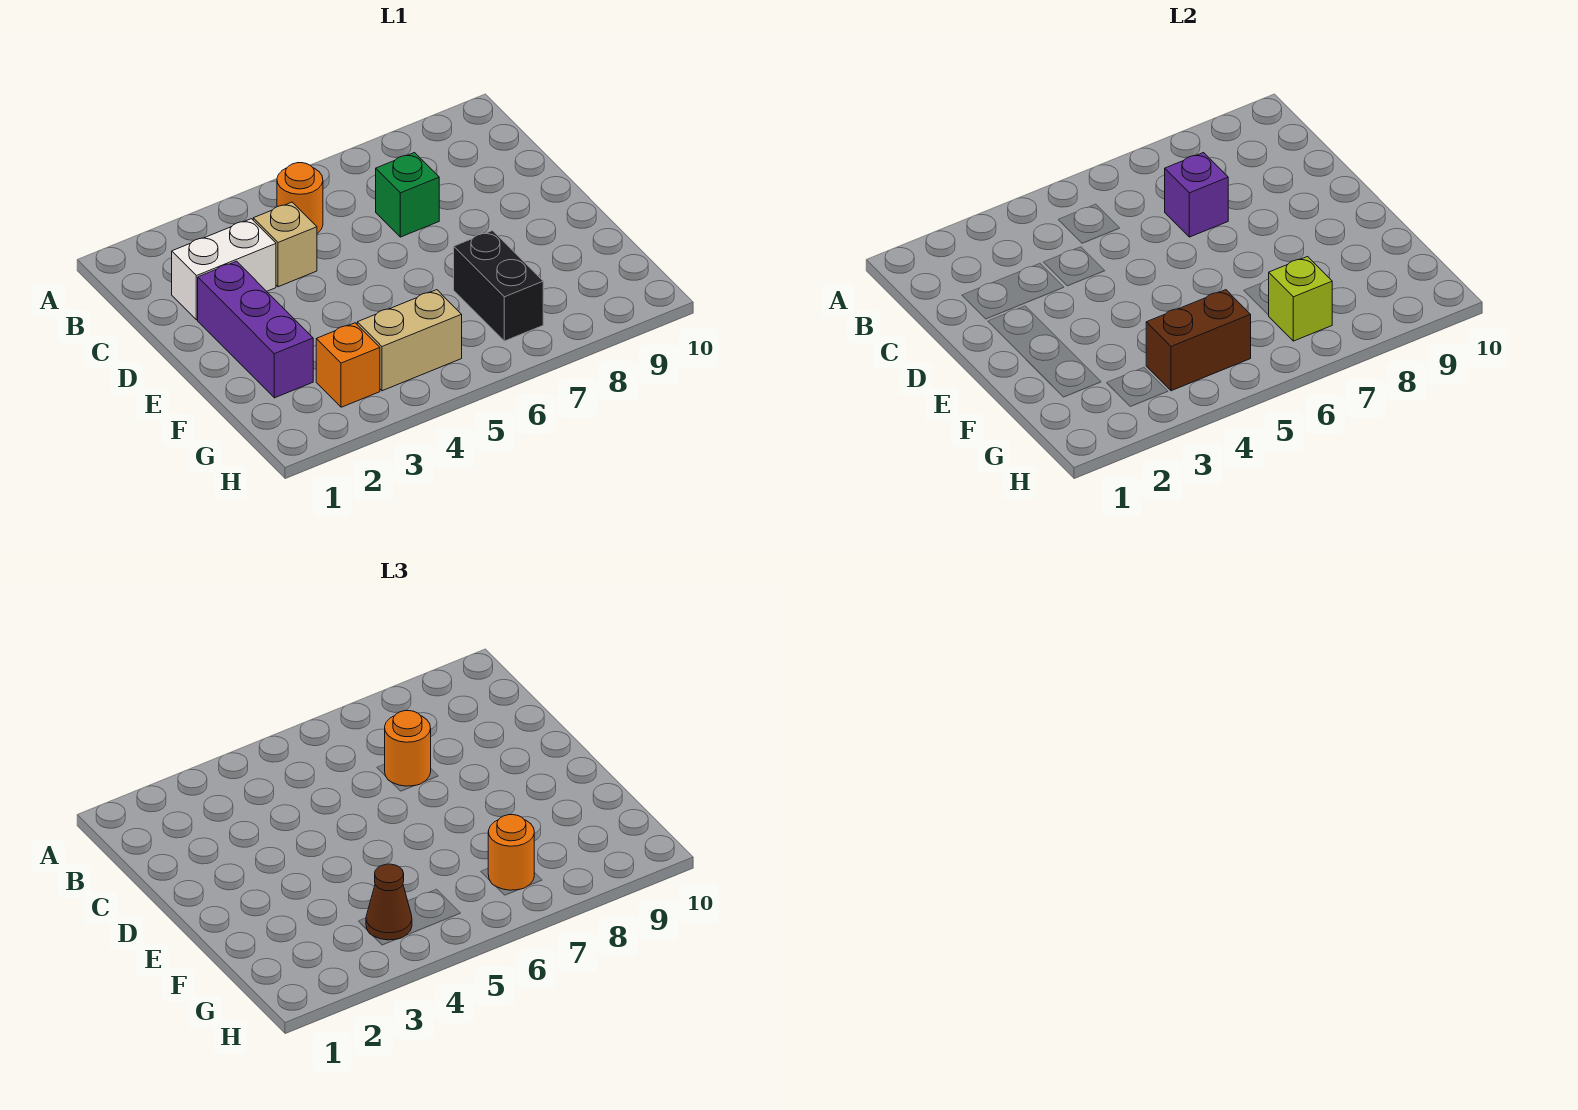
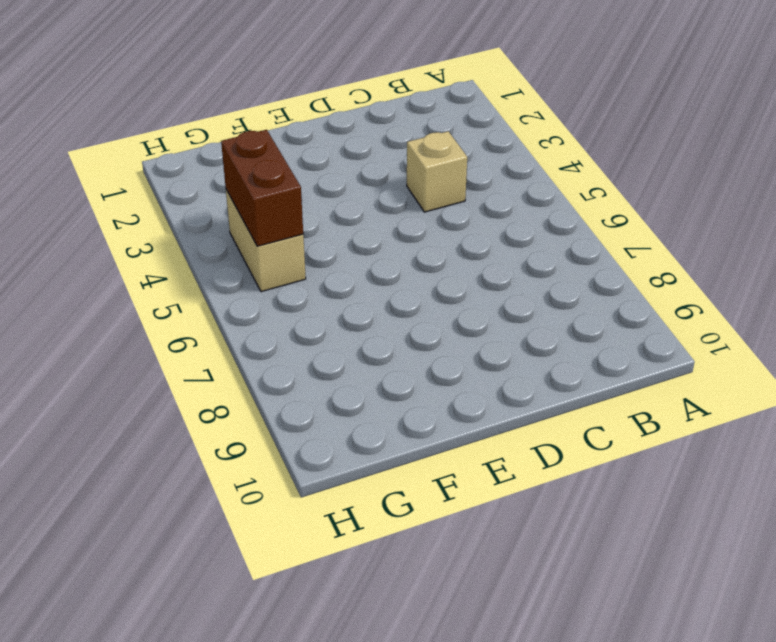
none -> orange round brick B5 level 1
none -> white brick C2:C3 level 1
none -> green brick C7 level 1

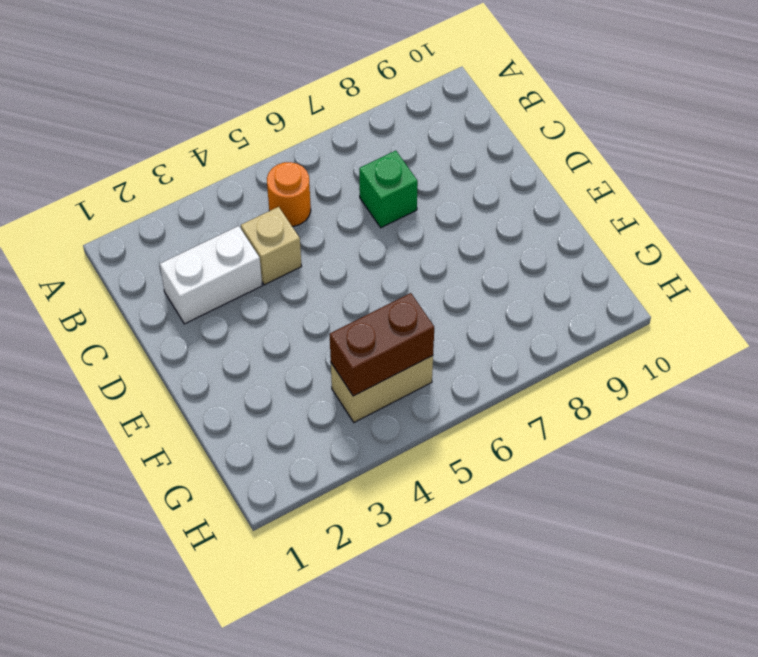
none -> purple brick D2:F2 level 1
none -> black brick F7:G7 level 1
none -> orange brick G3 level 1

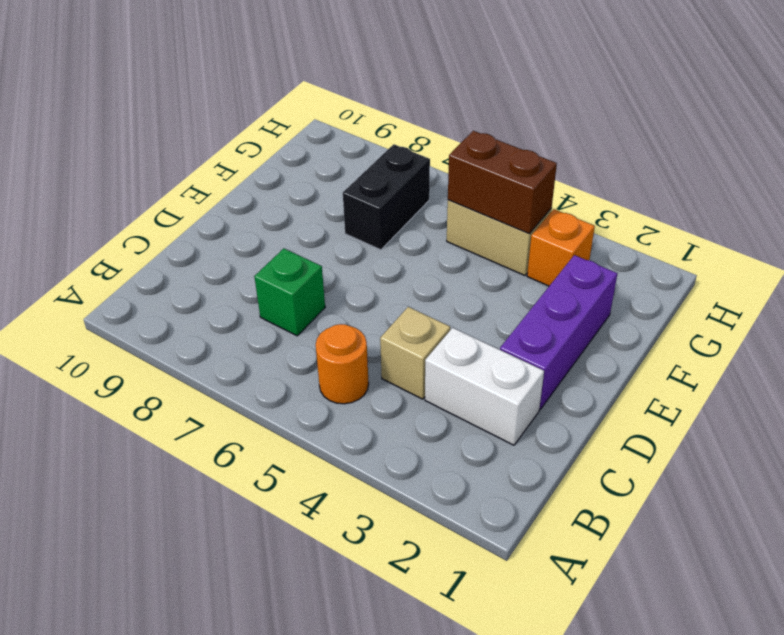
none -> purple brick C7 level 2
none -> lime brick G7 level 2
none -> orange round brick C7 level 3

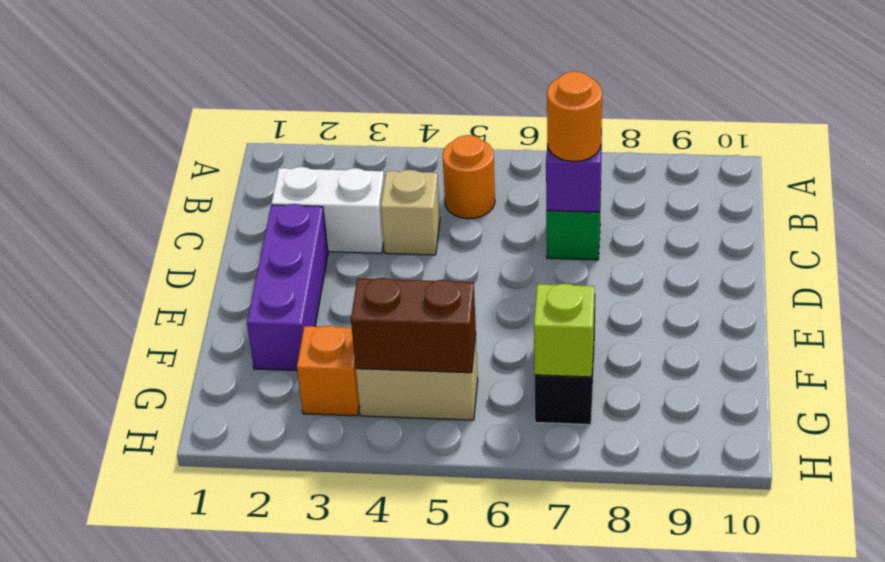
none -> brown cone G4 level 3
none -> orange round brick G7 level 3

